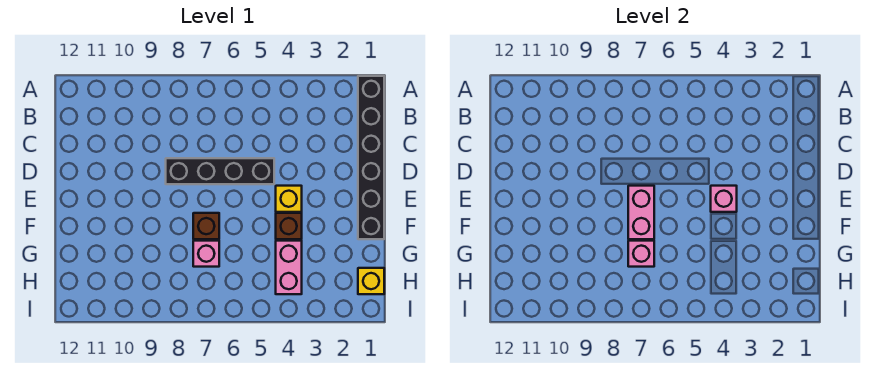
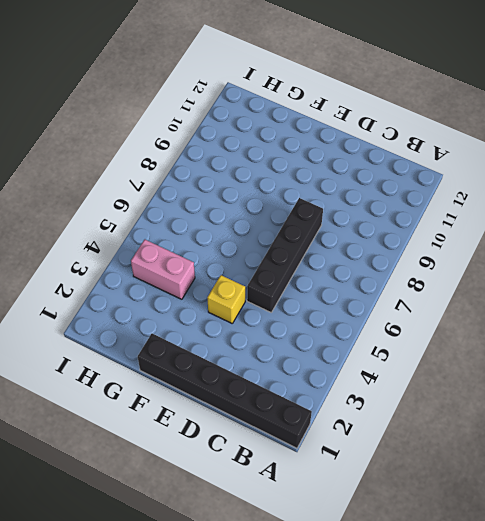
none -> brown brick F4 level 1
none -> brown brick F7 level 1

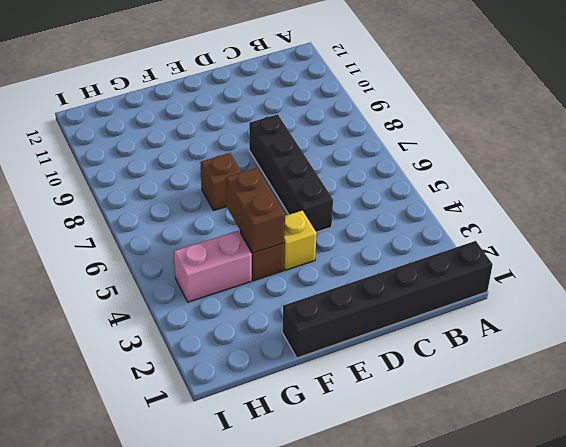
brown brick F4:F5 level 2 -> none
none -> pink brick G7 level 1
none -> yellow brick H1 level 1

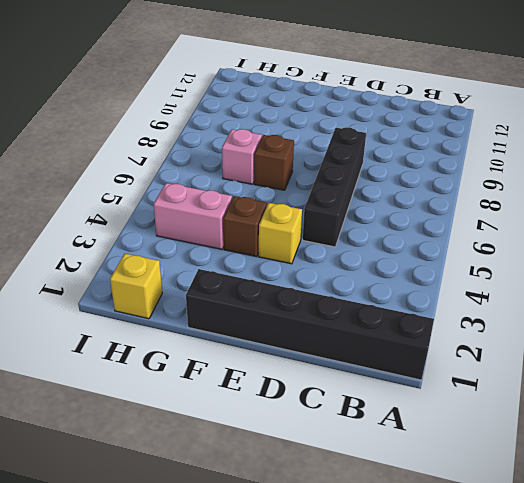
none -> pink brick E4 level 2
none -> pink brick E7:F7 level 2

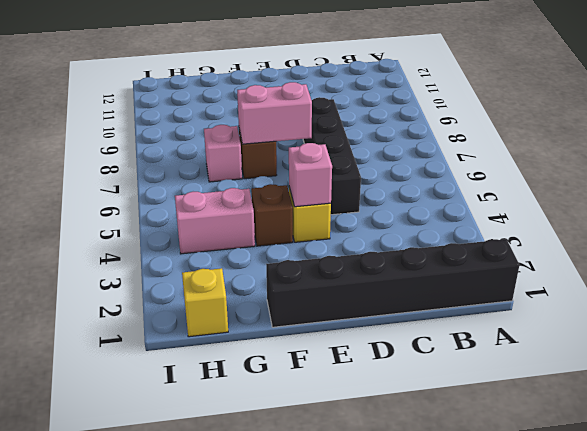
none -> pink brick G7 level 2

